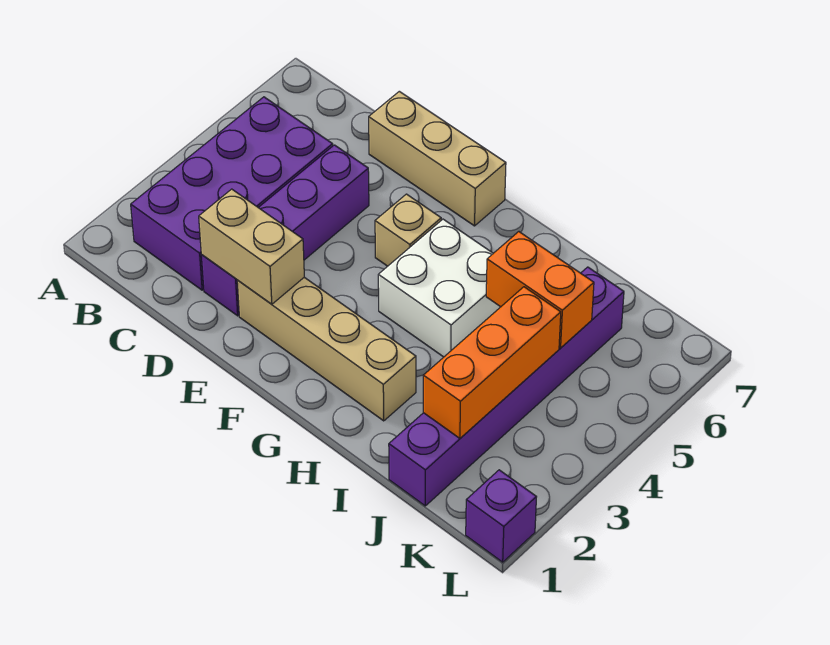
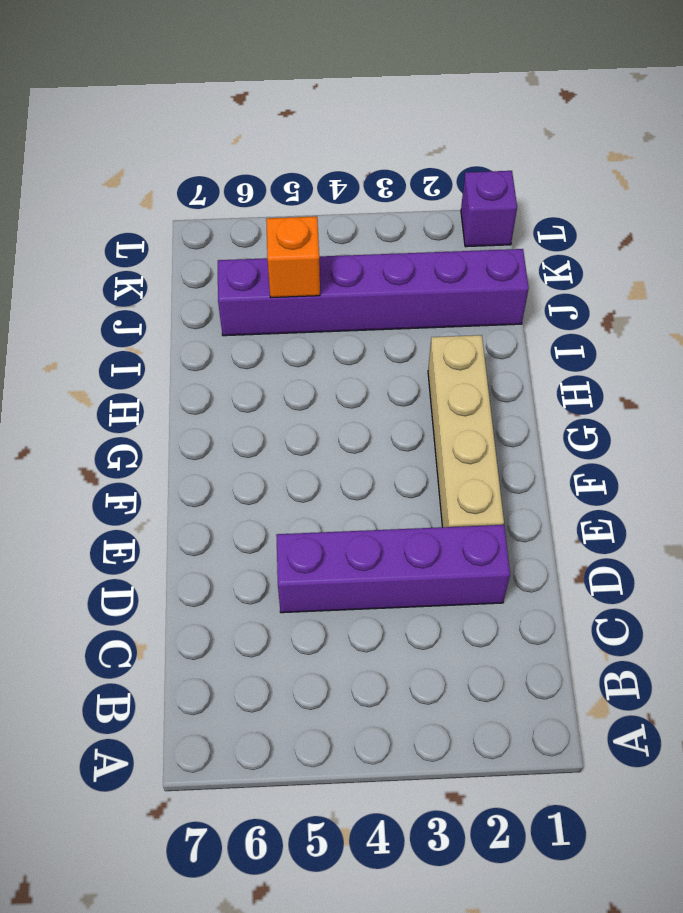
orange brick J5 level 2 -> orange brick I5:J5 level 2
none -> purple brick B2:C5 level 1
none -> tan brick D7:F7 level 1

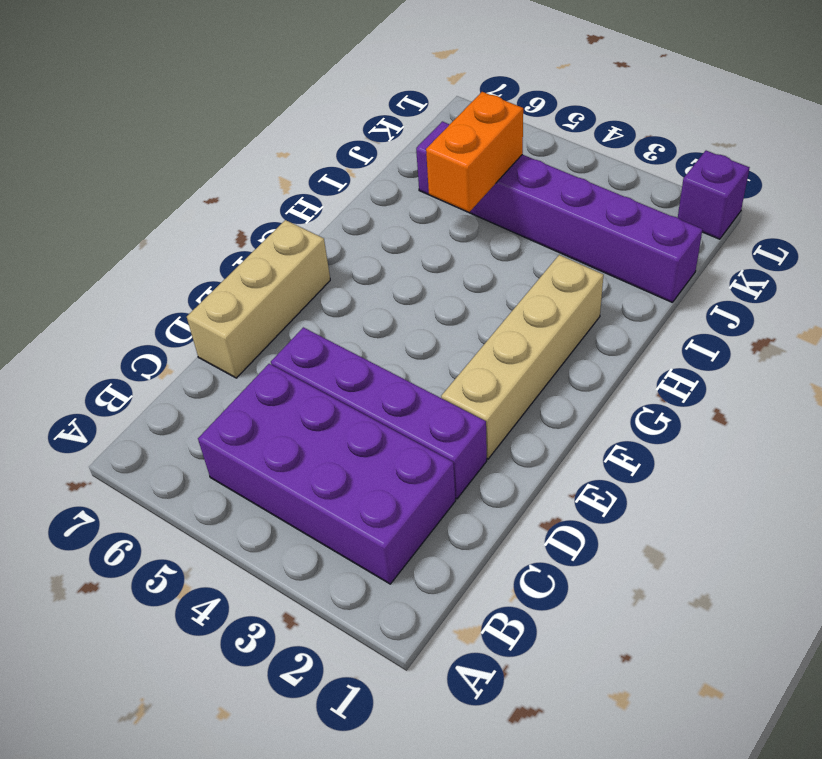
none -> tan brick F5 level 1
none -> white brick G4:H5 level 1

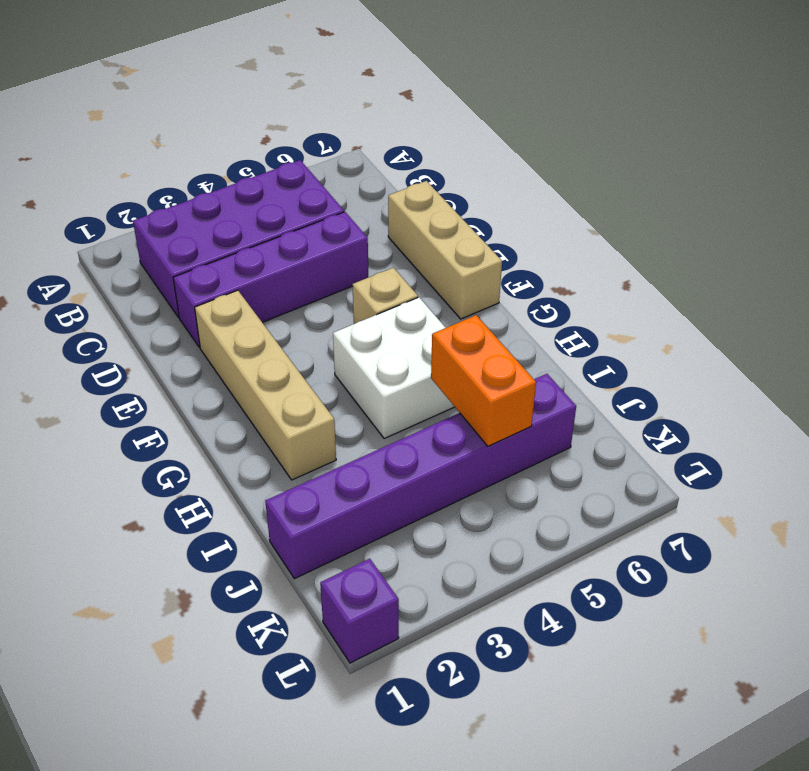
none -> tan brick D2:E2 level 2
none -> orange brick J2:J4 level 2

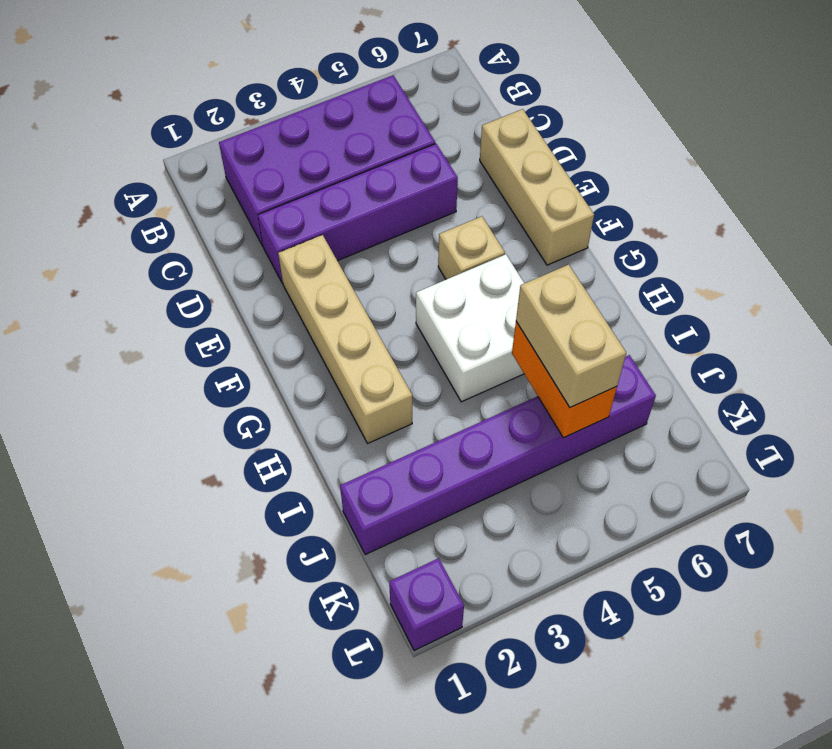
tan brick I5:J5 level 3 -> tan brick D2:E2 level 2
none -> orange brick J2:J4 level 2

